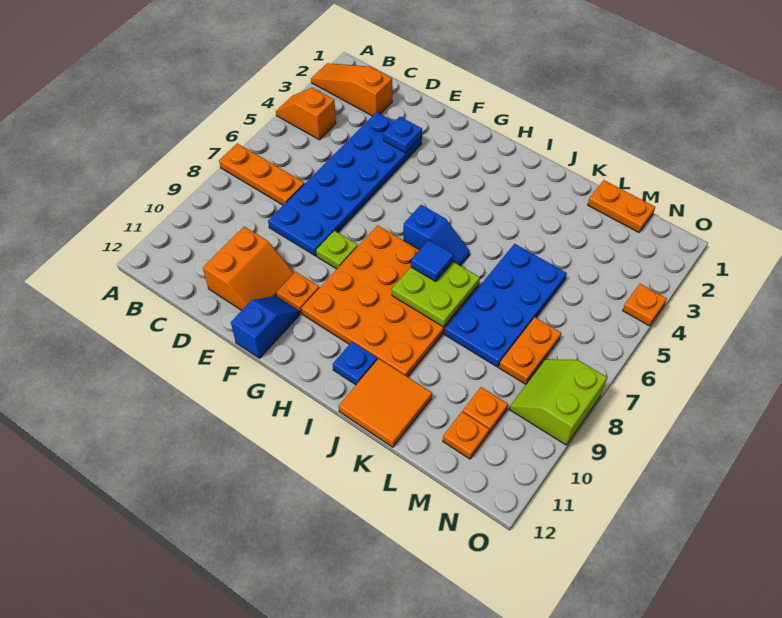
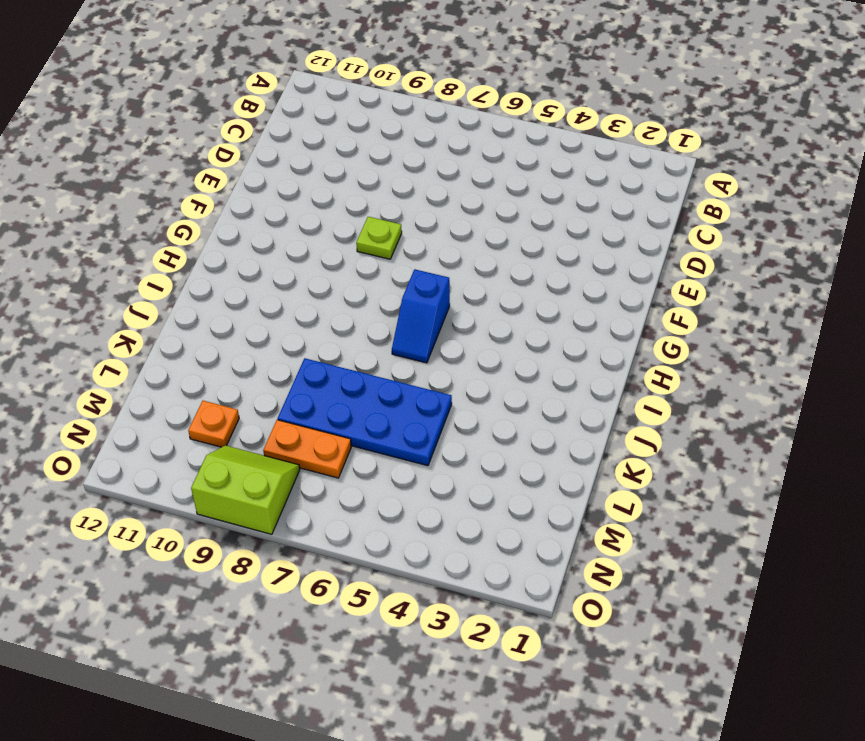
none -> orange slope A2:C2 level 1 top C
none -> orange slope A4:B4 level 1 top B
none -> orange plate A7:C7 level 1

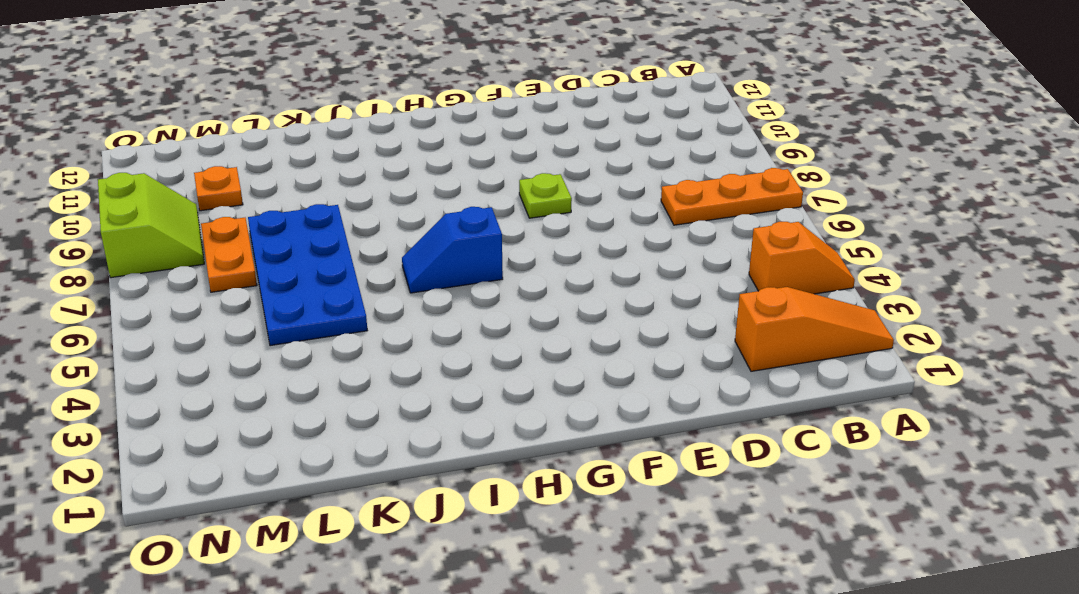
none -> blue plate D3:E8 level 1
none -> orange slope D10:E11 level 1 top D
none -> orange plate F10 level 1

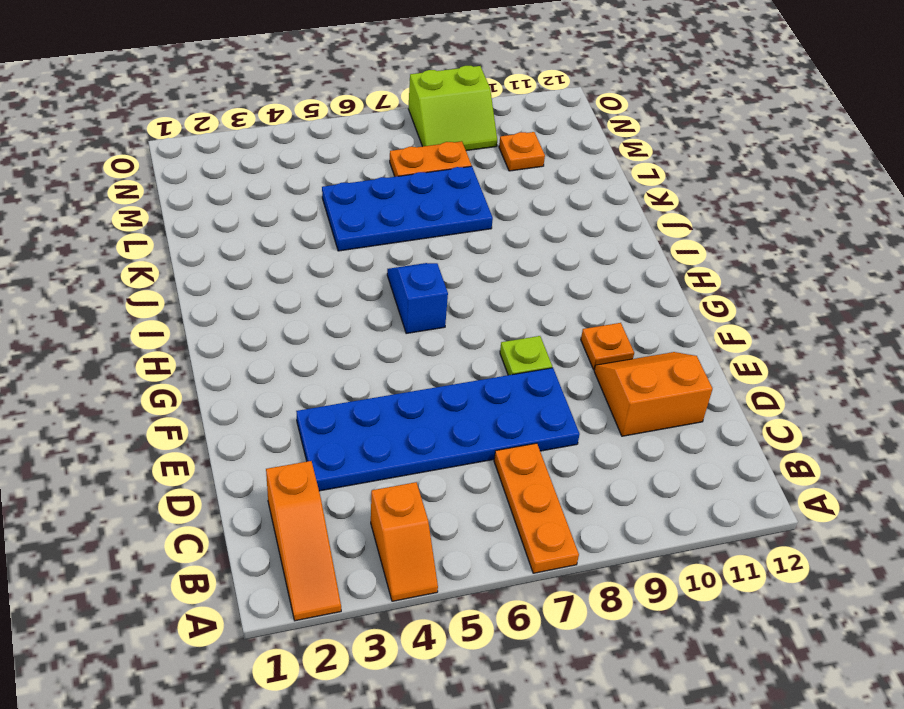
none -> blue slope F11:F12 level 1 top 12
none -> orange plate G7:J10 level 1
none -> blue plate I11 level 1

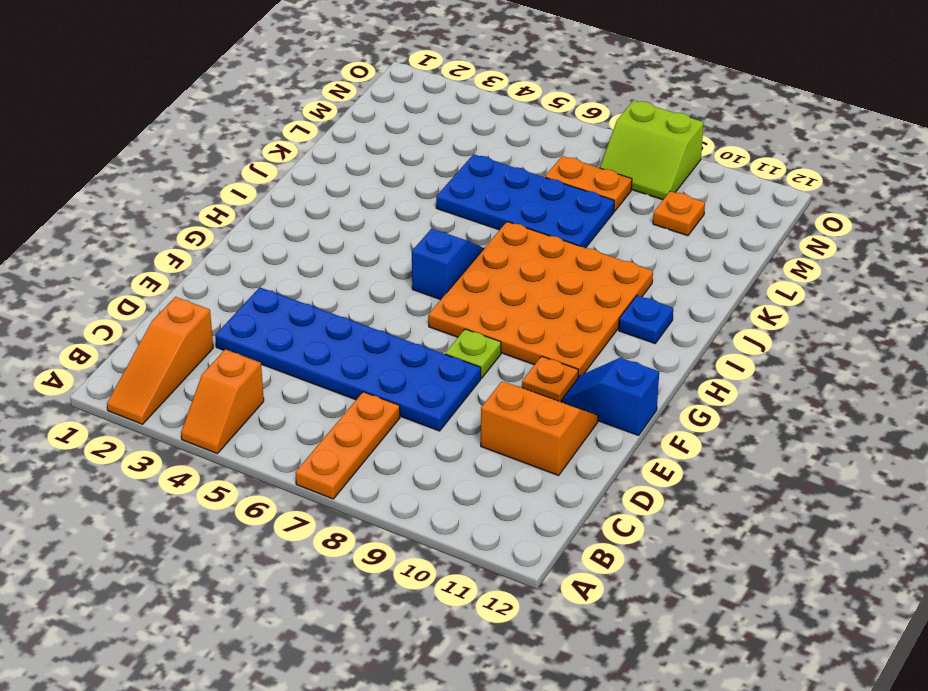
none -> orange tile J11:K12 level 1
none -> orange plate L1:M1 level 1
none -> orange plate M11 level 1

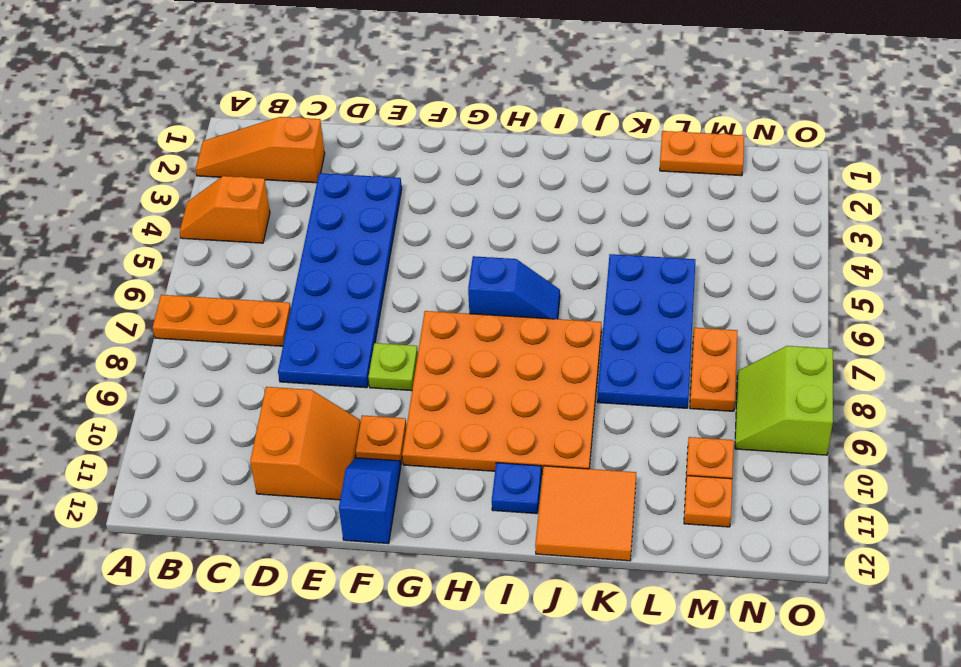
none -> orange plate O4 level 1
none -> blue plate E3 level 2
none -> lime plate I7:J8 level 2

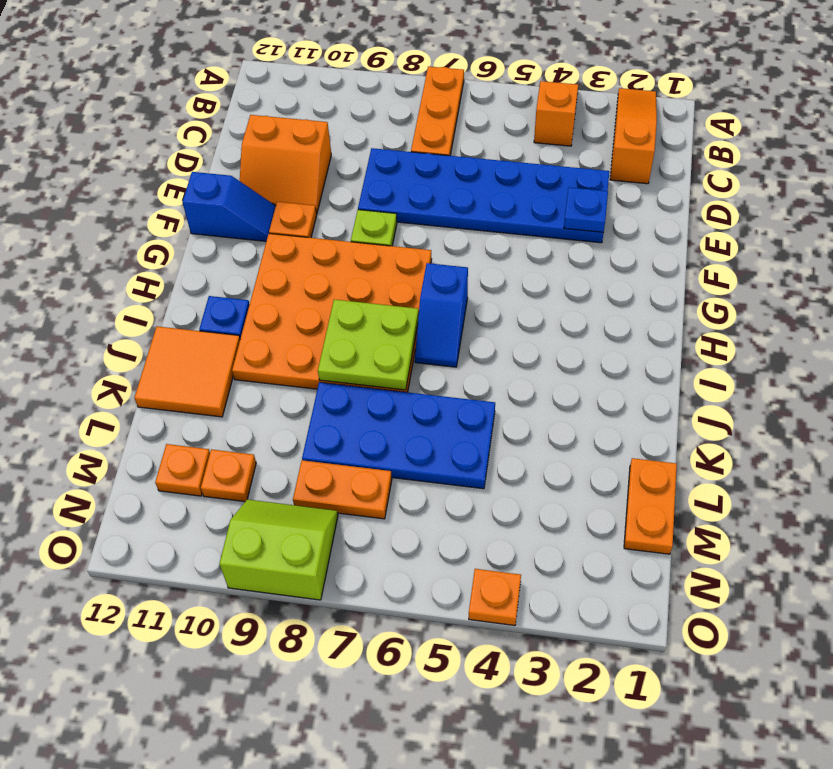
none -> blue tile I7 level 3

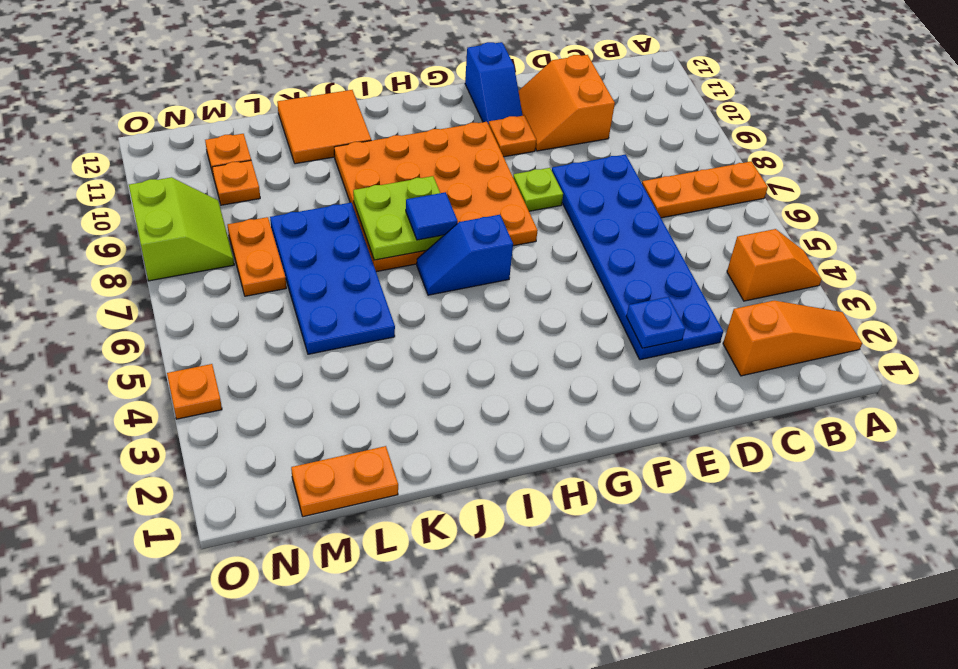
none -> blue plate I11 level 1

